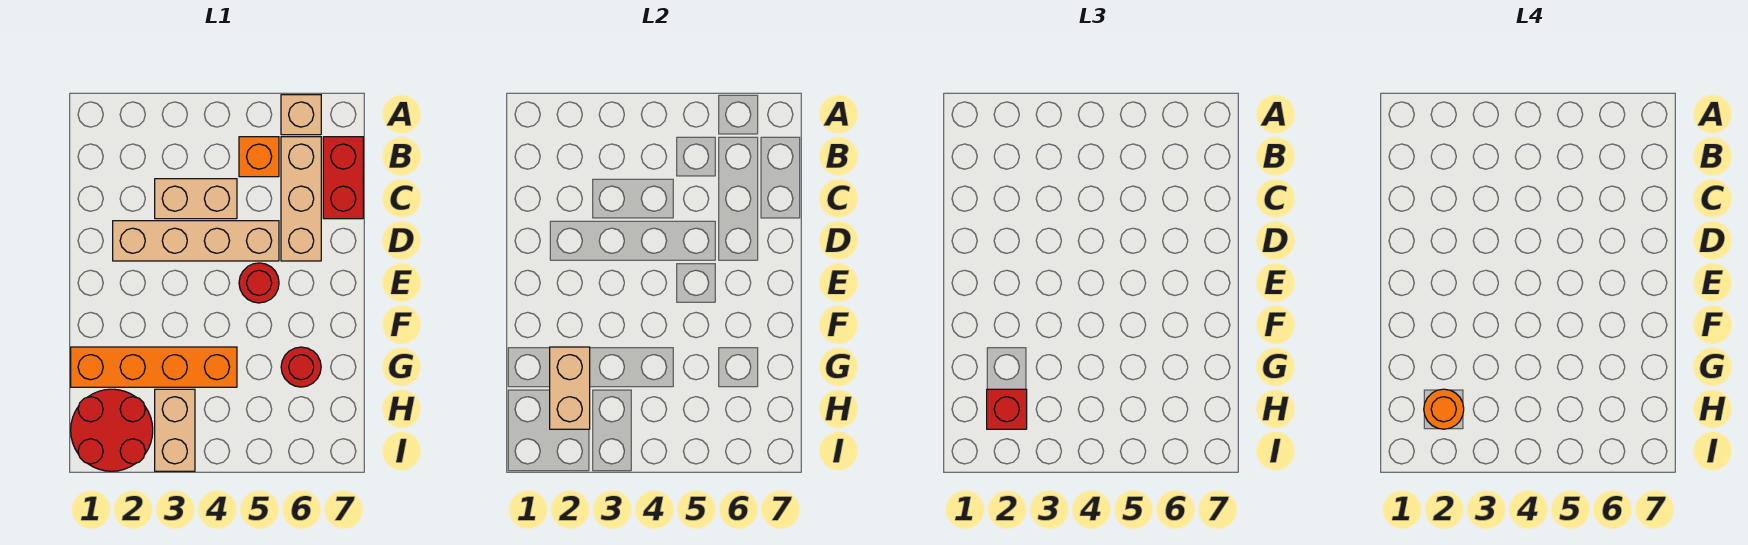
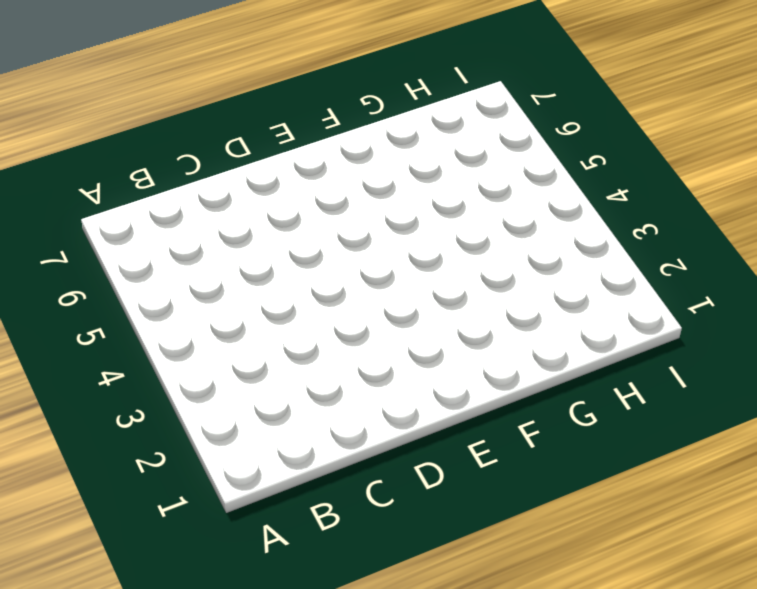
none -> tan brick A6 level 1
none -> orange brick B5 level 1
none -> tan brick B6:D6 level 1

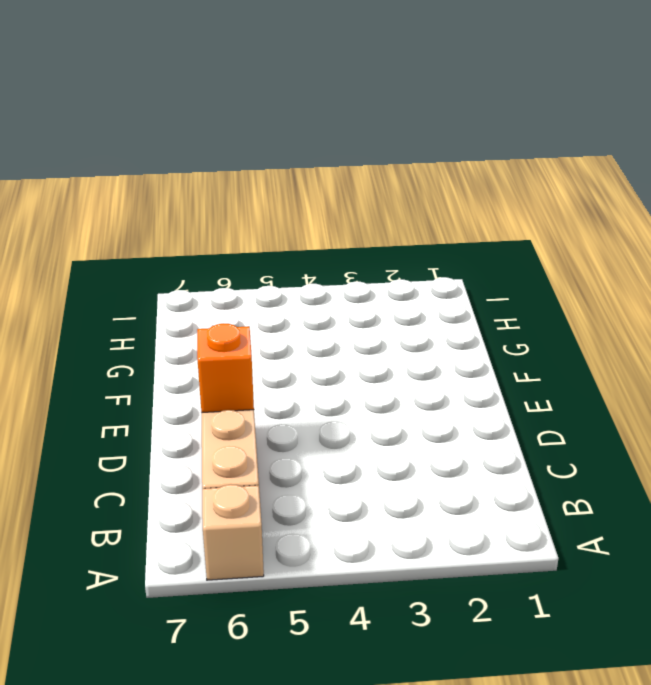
orange brick D6 level 2 -> orange brick B5 level 1
none -> red brick B7:C7 level 1
none -> tan brick C3:C4 level 1
none -> tan brick D2:D5 level 1

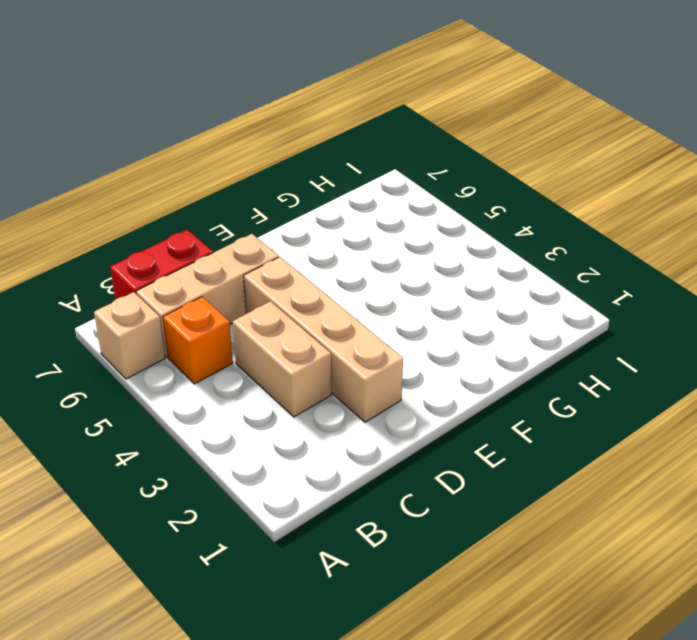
none -> red round brick E5 level 1
none -> orange brick G1:G4 level 1
none -> red round brick G6 level 1

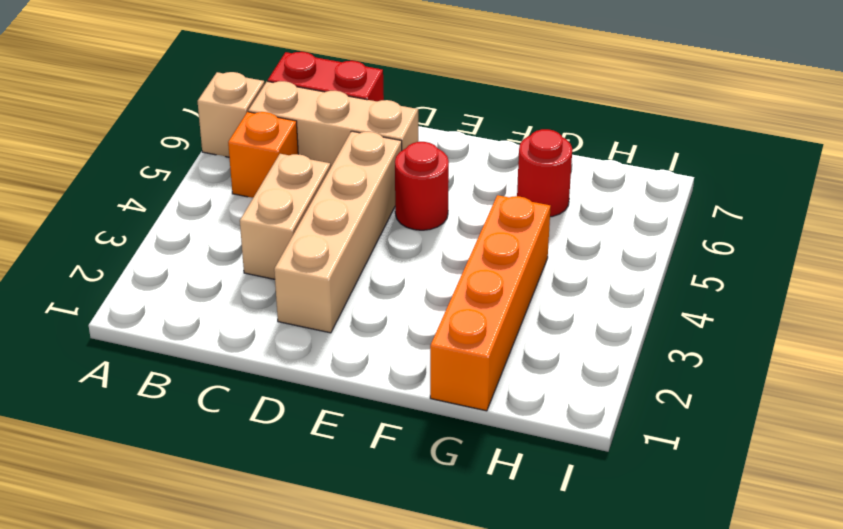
none -> red round brick H1:I2 level 1
none -> tan brick H3:I3 level 1
none -> tan brick G2:H2 level 2

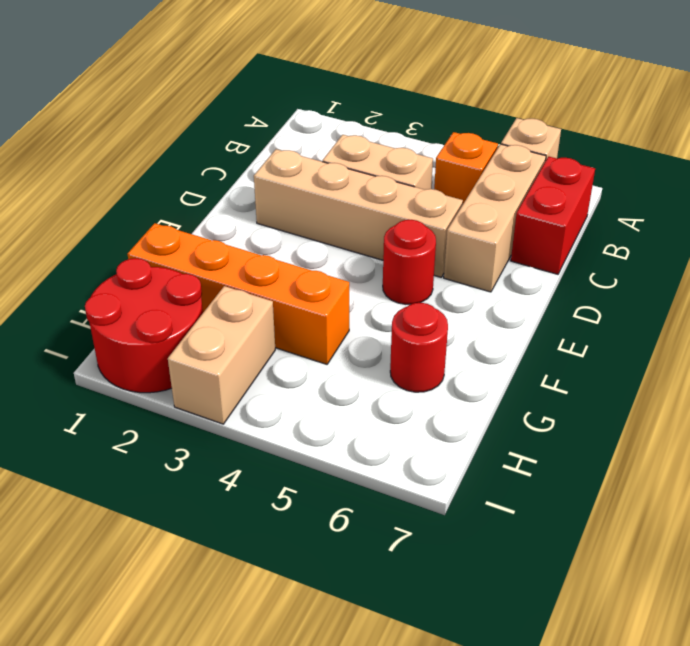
none -> tan brick G2:H2 level 2
none -> red brick H2 level 3
none -> orange round brick H2 level 4

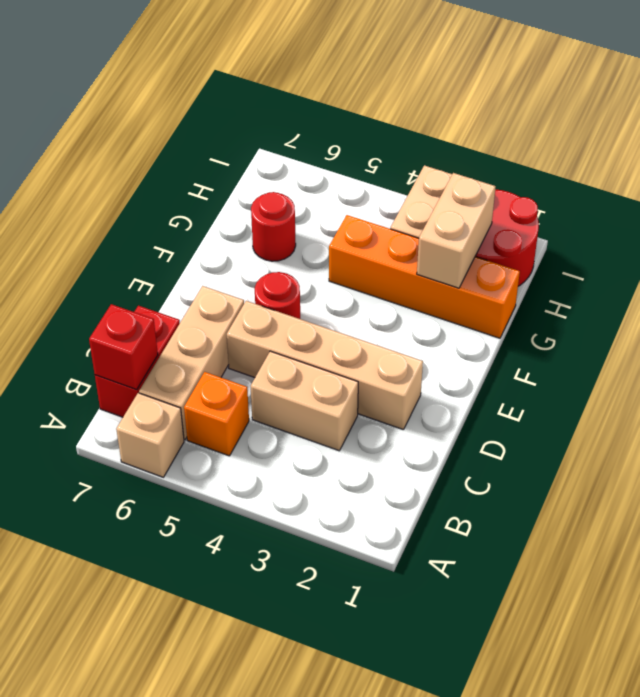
red brick B7 level 2 -> red brick H2 level 3
none -> orange round brick H2 level 4

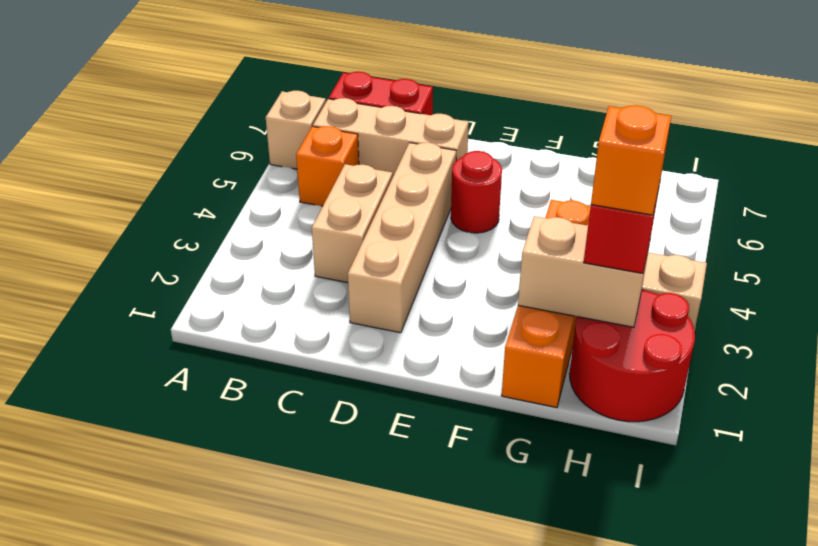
orange brick H2 level 4 -> orange round brick H2 level 4
none -> red round brick G6 level 1

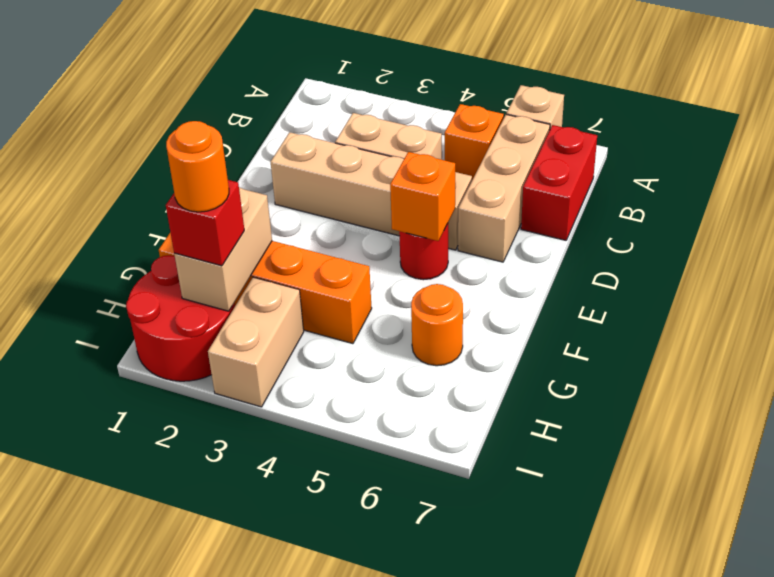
orange brick E5 level 2 -> none
orange round brick G6 level 1 -> red round brick G6 level 1

